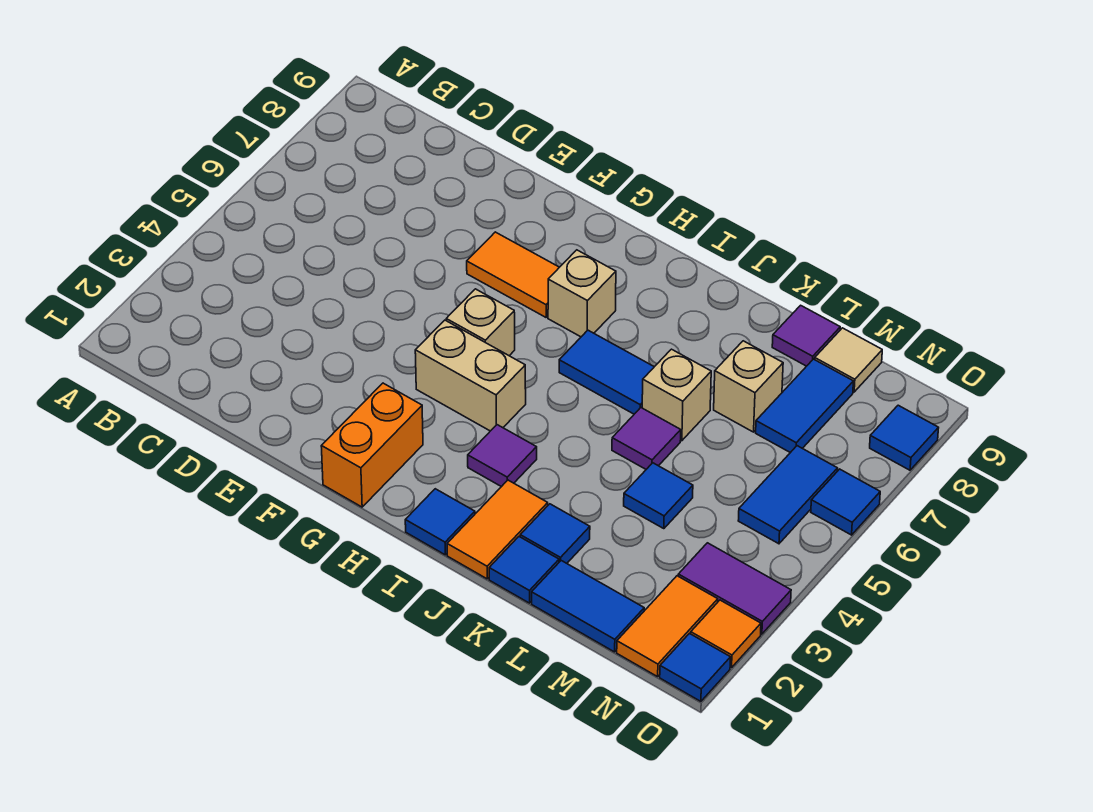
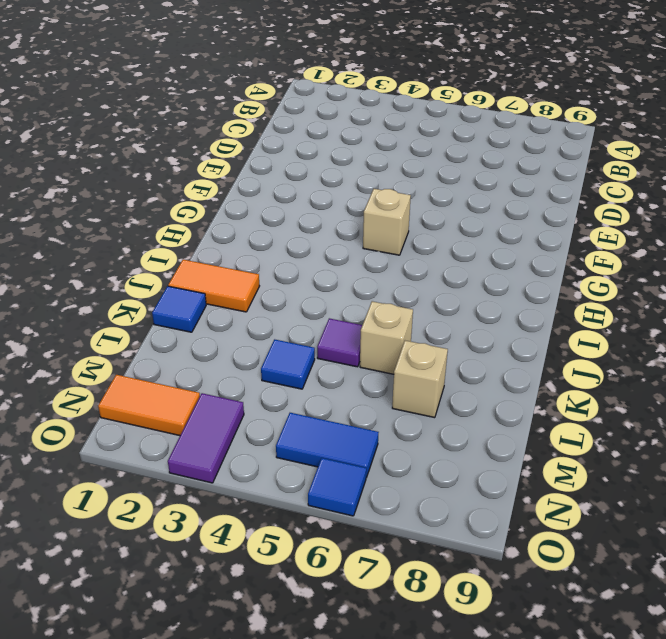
none -> orange tile F7:G7 level 1
none -> orange brick G1:G2 level 1
none -> tan brick G4:H4 level 1

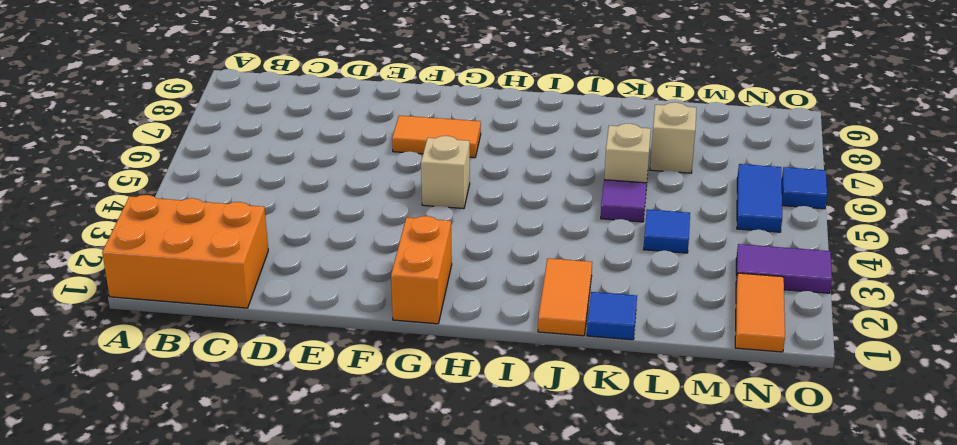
orange brick A1:C2 level 1 -> none
none -> tan brick G4:H4 level 1
none -> tan brick H7 level 1
none -> blue tile I1 level 1

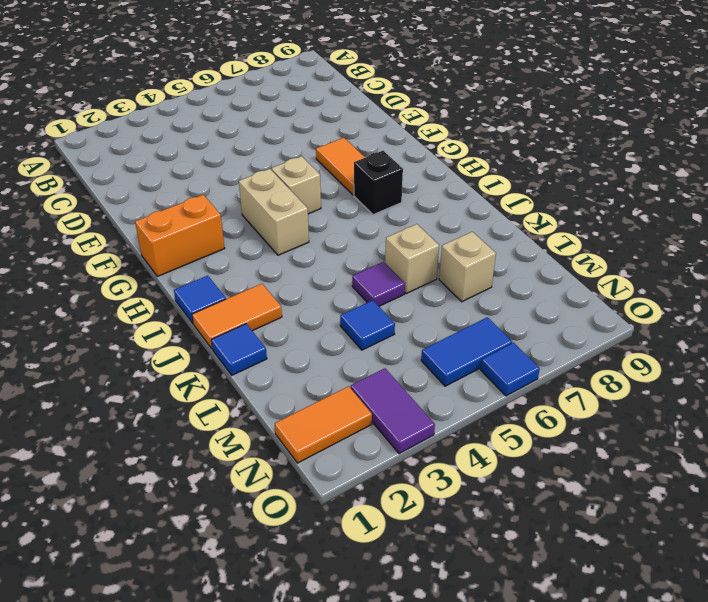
black brick H7 level 1 -> tan brick H7 level 1
none -> purple tile I3 level 1
none -> blue tile I6:J6 level 1
none -> blue tile K2 level 1

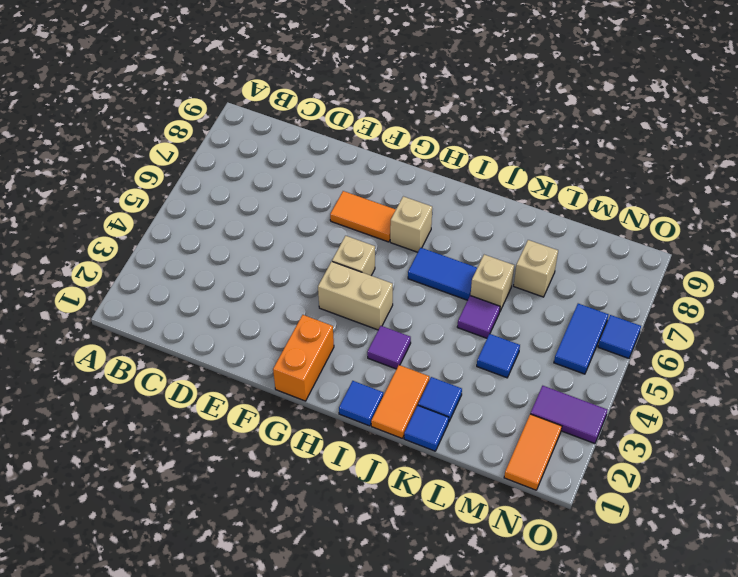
none -> blue tile L1:M1 level 1
none -> purple tile L9 level 1
none -> blue tile M7:M8 level 1

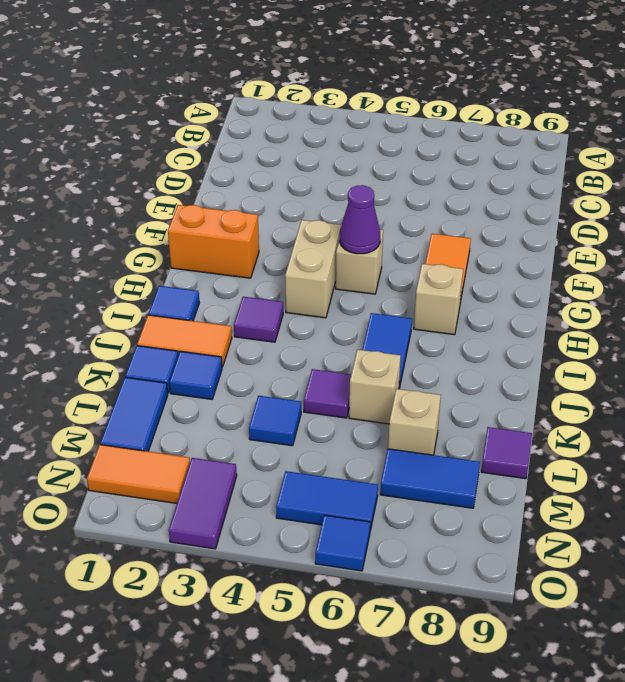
purple cone G5 level 2 -> none
none -> tan tile M9 level 1
none -> blue tile O1 level 1
none -> orange tile O2 level 1

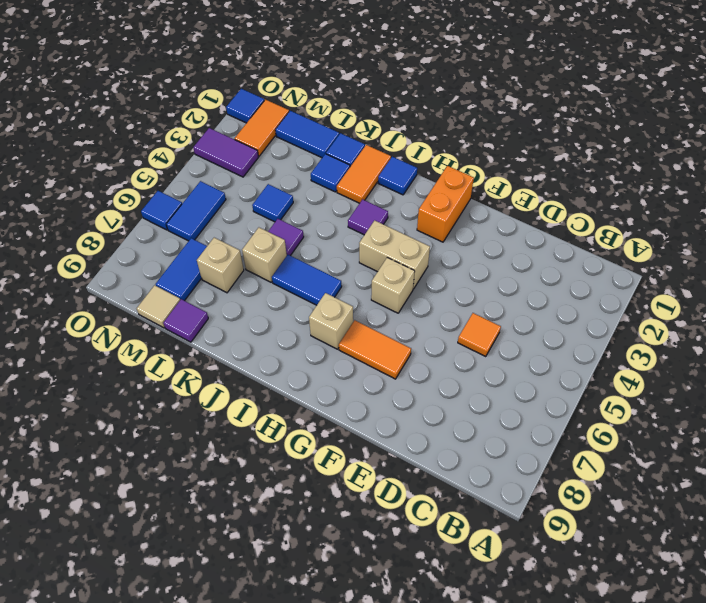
orange tile D5 level 1 -> orange tile O2 level 1
none -> blue tile O8 level 1

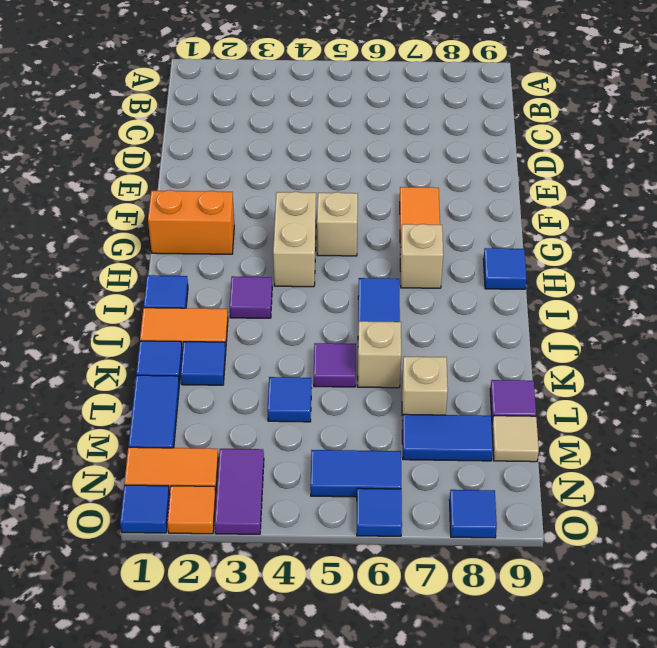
blue tile H9 level 1 -> none

